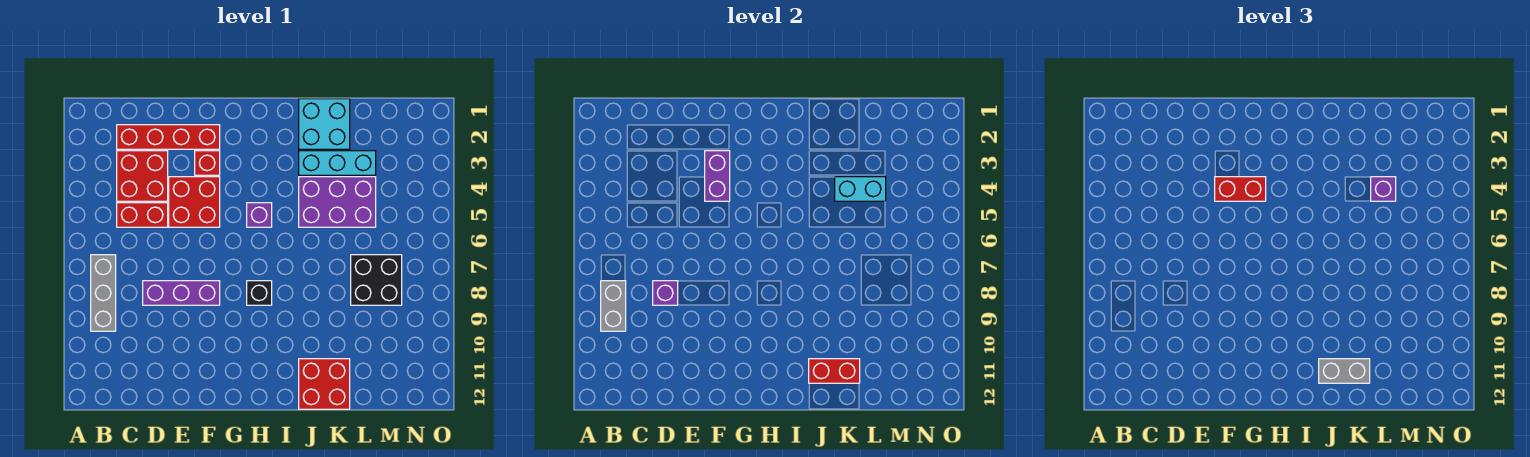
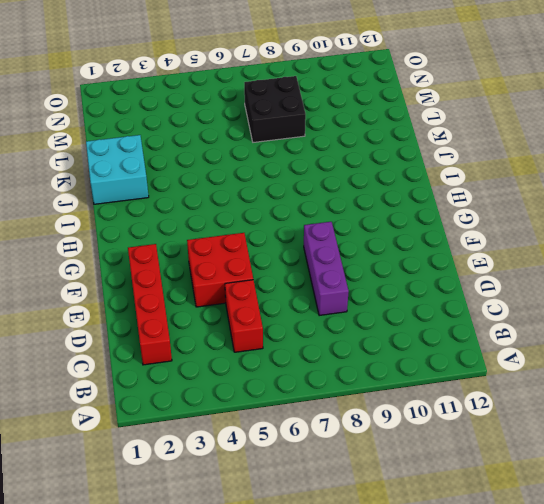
none -> grey brick B7:B9 level 1
none -> red brick C3:D4 level 1
none -> red brick F3 level 1

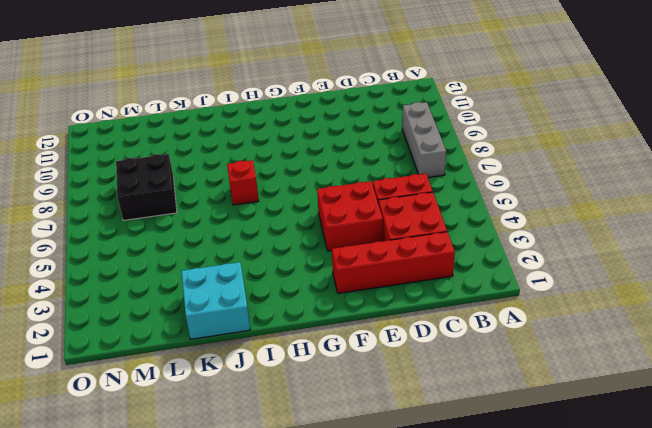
red brick I7 level 1 -> red brick F3 level 1
none -> purple brick D8:F8 level 1
none -> purple brick H5 level 1
none -> black brick H8 level 1

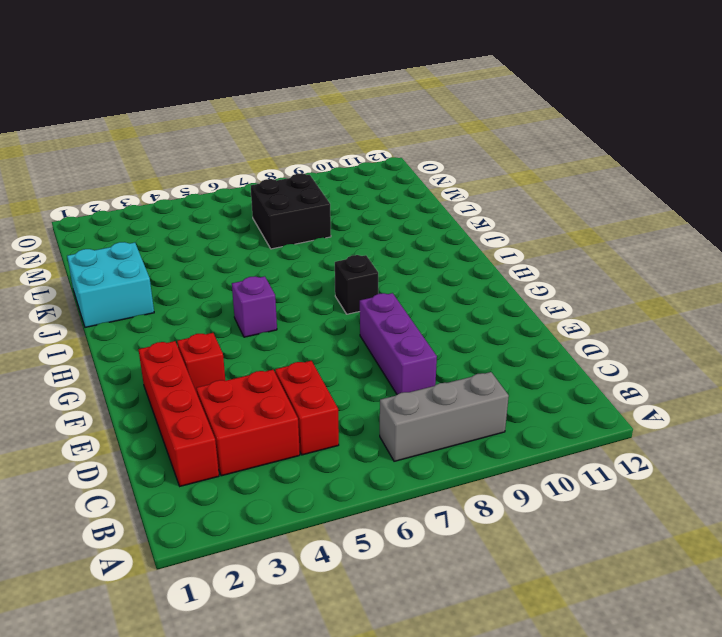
none -> red brick E4:F5 level 1
none -> cyan brick J3:L3 level 1
none -> purple brick J4:L5 level 1

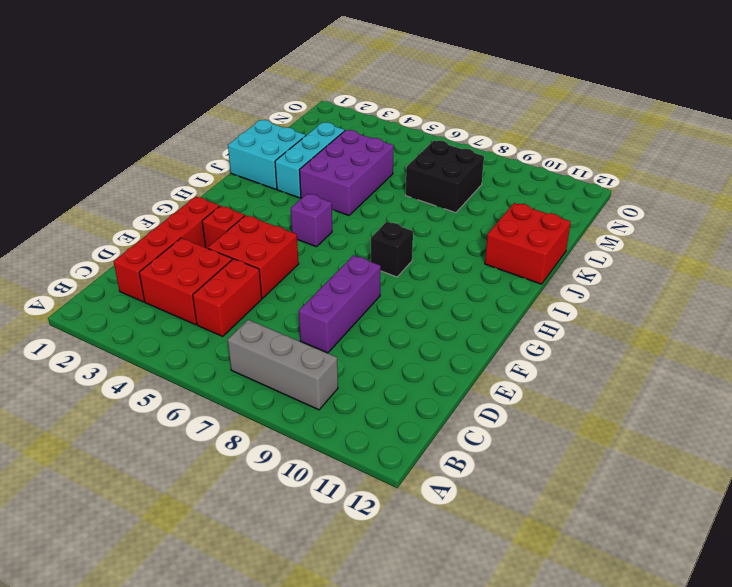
none -> grey brick B8:B9 level 2
none -> purple brick D8 level 2
none -> purple brick F3:F4 level 2

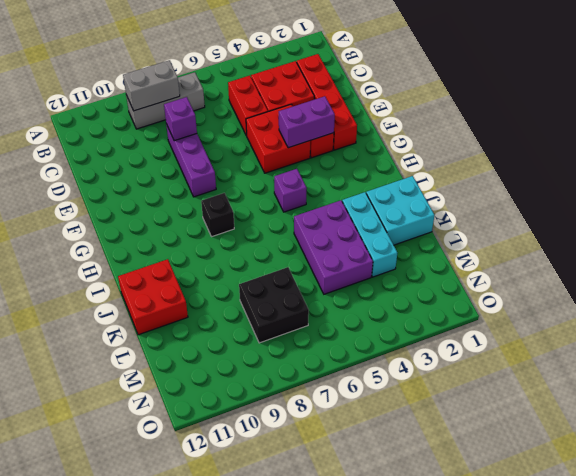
none -> red brick J11:K11 level 2
none -> cyan brick K4:L4 level 2
none -> red brick F4:G4 level 3

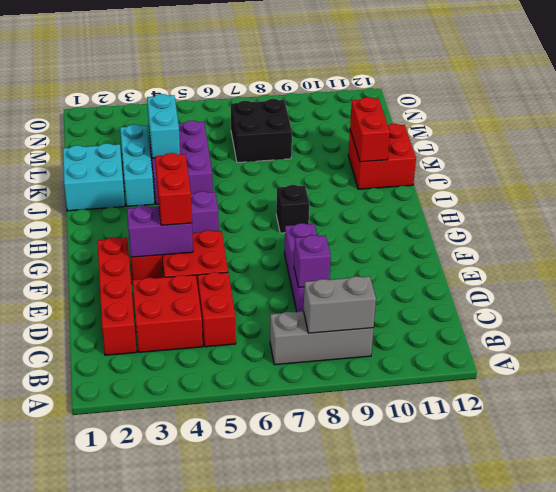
none -> grey brick J11:K11 level 3
none -> purple brick L4 level 3

